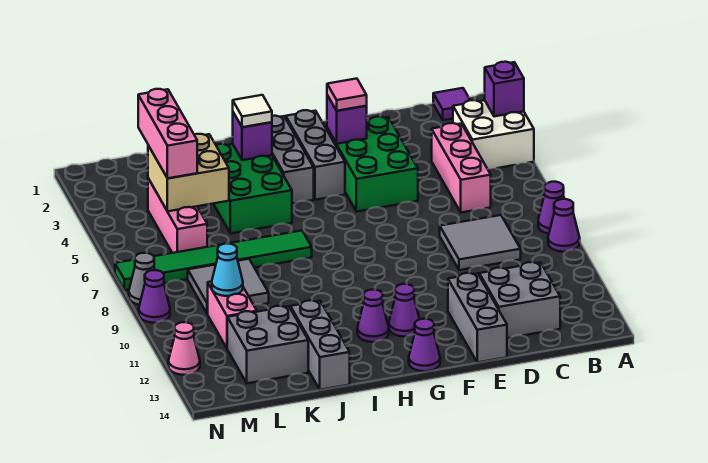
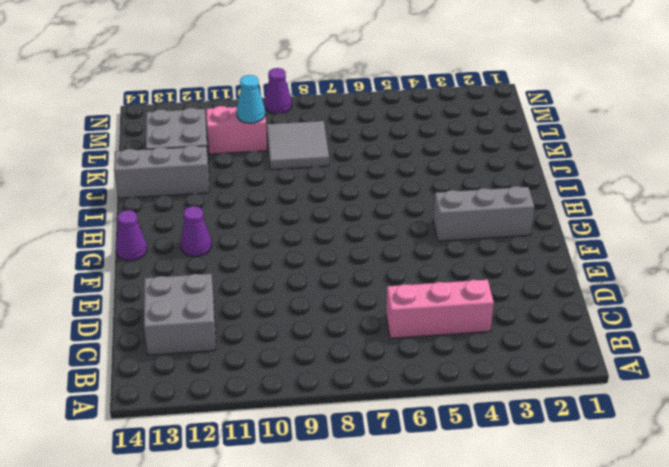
none -> white brick A3:B4 level 1
none -> purple cone A8 level 1
none -> purple cone A9 level 1
none -> purple tile B1 level 1

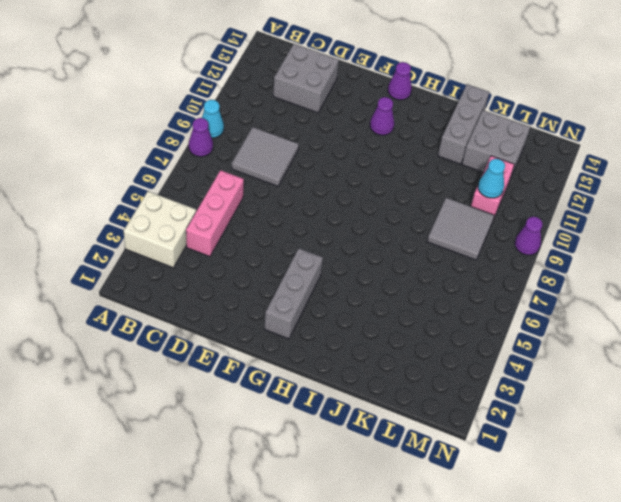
cyan cone A9 level 1 -> purple cone A9 level 1
none -> purple tile B1 level 1
none -> green brick E3:F5 level 1
none -> grey brick E12:E14 level 1
none -> grey brick H2:H4 level 1

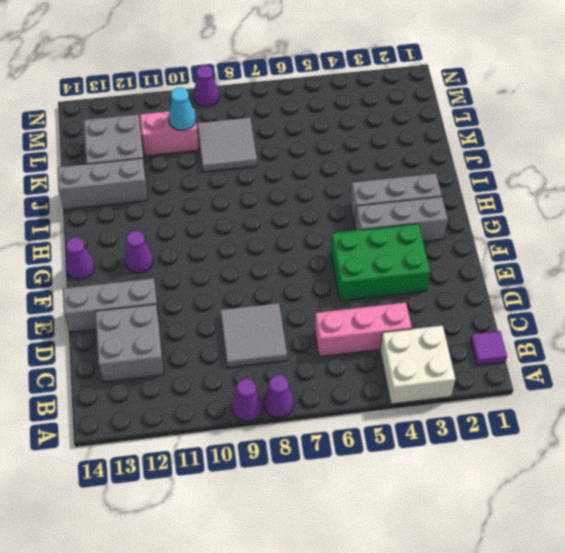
none -> purple cone H12 level 1
none -> green brick I3:J5 level 1
none -> green tile I7:N7 level 1
none -> pink brick L4:L6 level 1

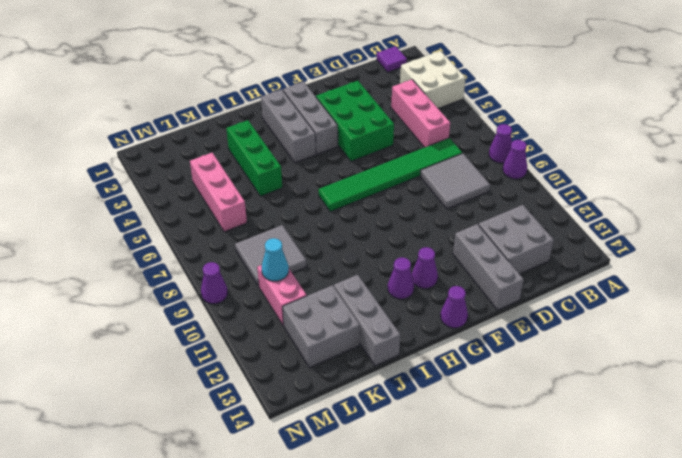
green tile C7:H7 level 1 -> green tile I7:N7 level 1
green brick J3:J5 level 1 -> green brick I3:J5 level 1
none -> grey cone N8 level 1
none -> pink cone N12 level 1
none -> purple brick A3 level 2
none -> purple brick F3 level 2

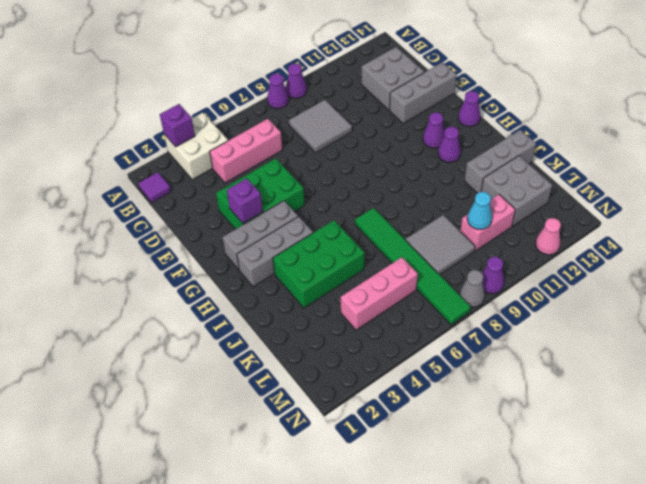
none -> purple brick I3 level 2
none -> tan brick K4:L5 level 2
none -> pink tile F3 level 3
none -> white tile I3 level 3

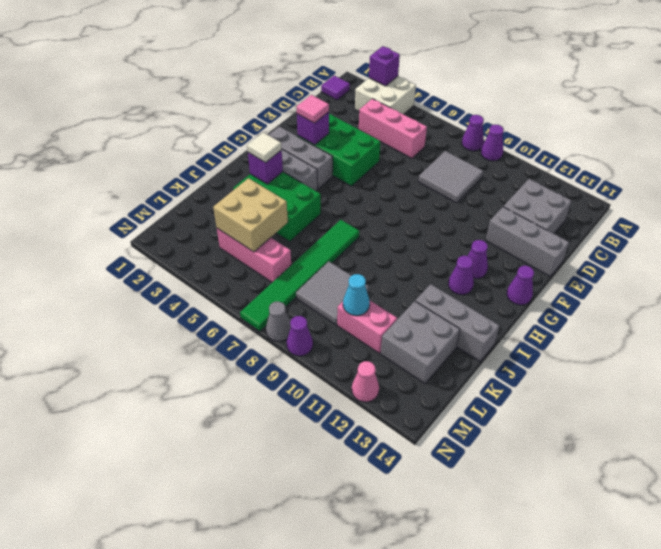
none -> pink brick L3:L5 level 3

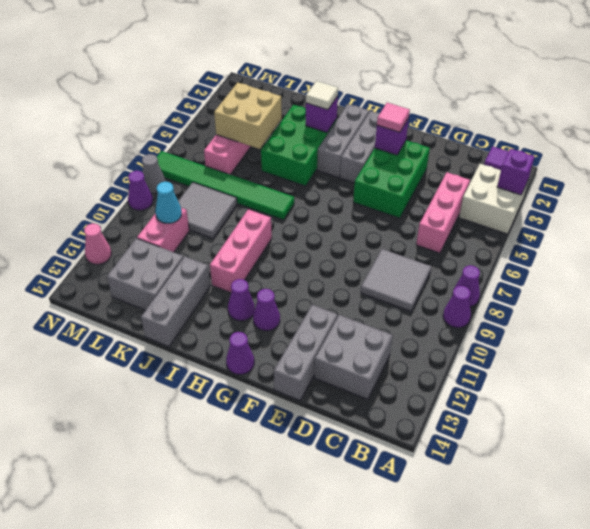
pink brick I9:I11 level 1 -> pink brick L3:L5 level 3

